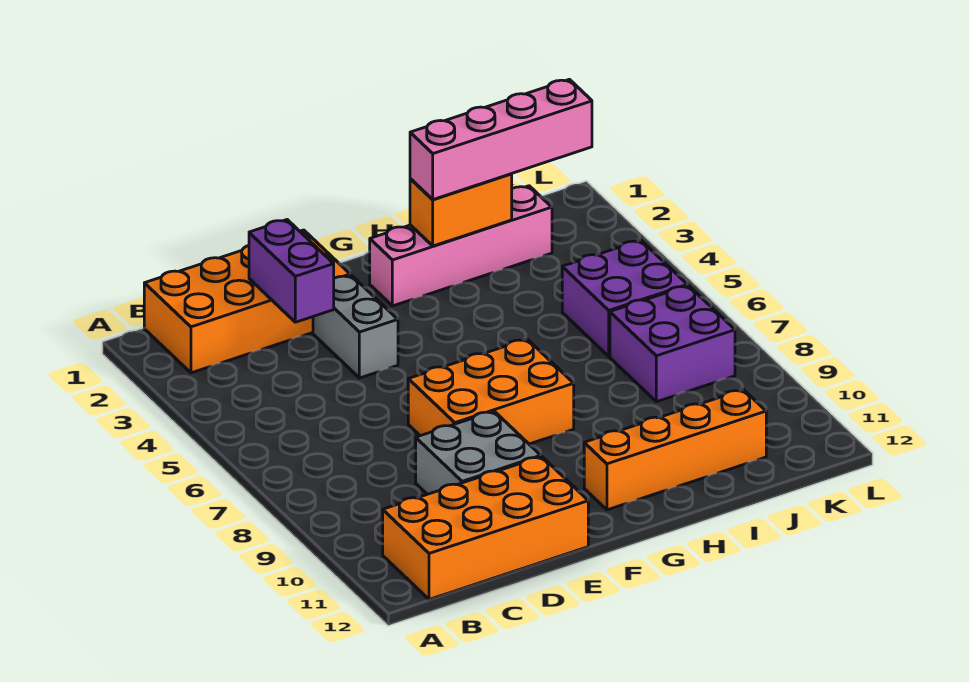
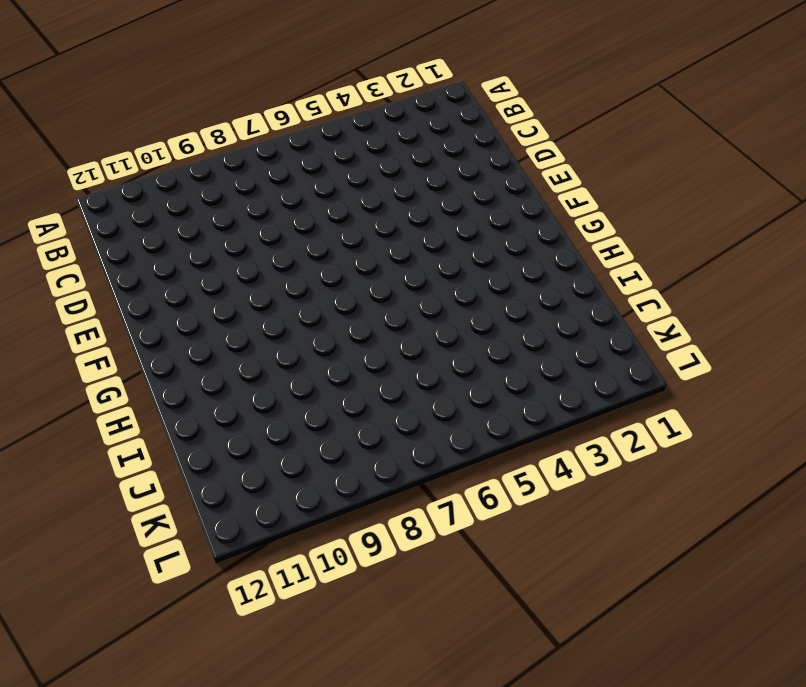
none -> orange brick B1:E2 level 1
none -> orange brick B11:E12 level 1
none -> grey brick D9:E10 level 1

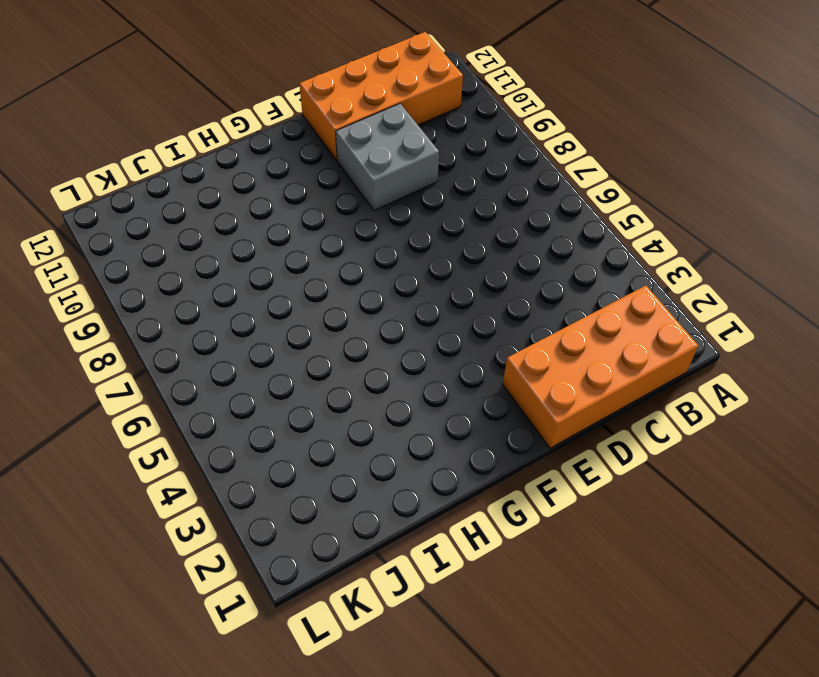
none -> grey brick E3:E4 level 1
none -> orange brick E7:G8 level 1
none -> pink brick G2:J2 level 1

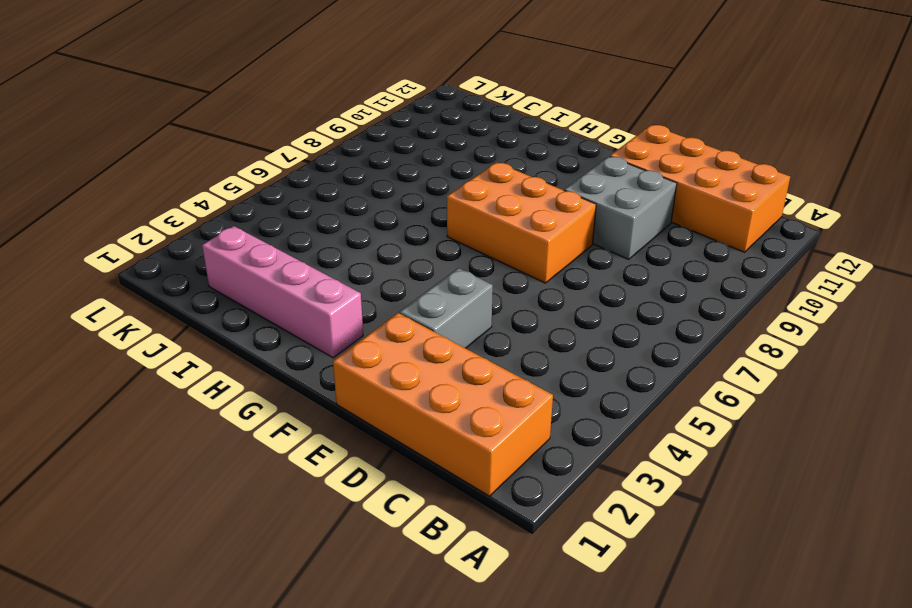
none -> orange brick G11:J11 level 1
none -> purple brick J5:K6 level 1
none -> purple brick J7:K8 level 1

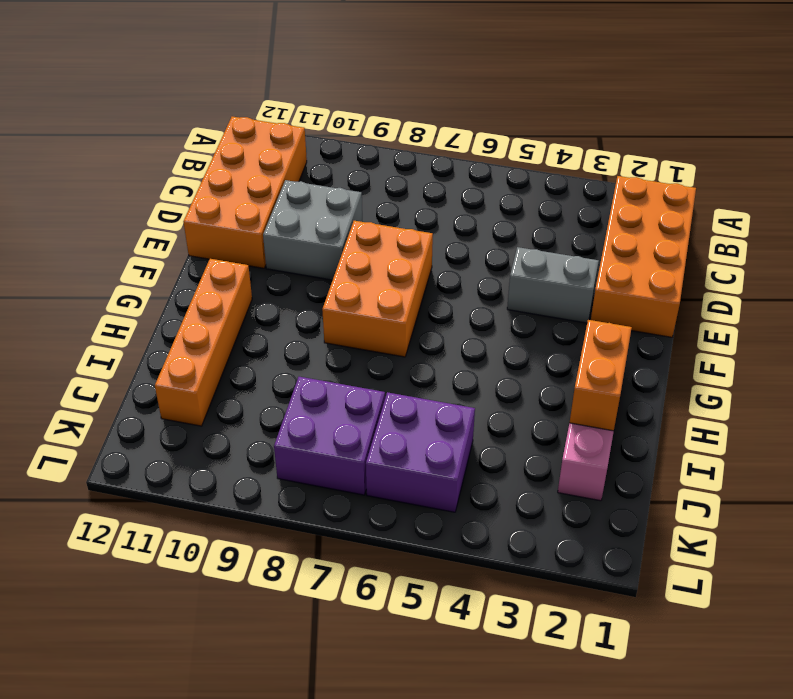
none -> purple brick D2:D3 level 2
none -> pink brick H2:K2 level 3

